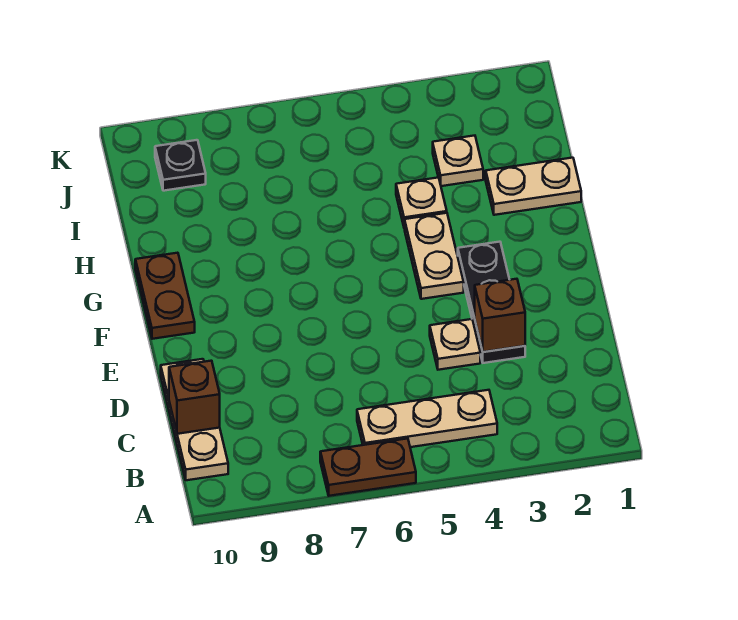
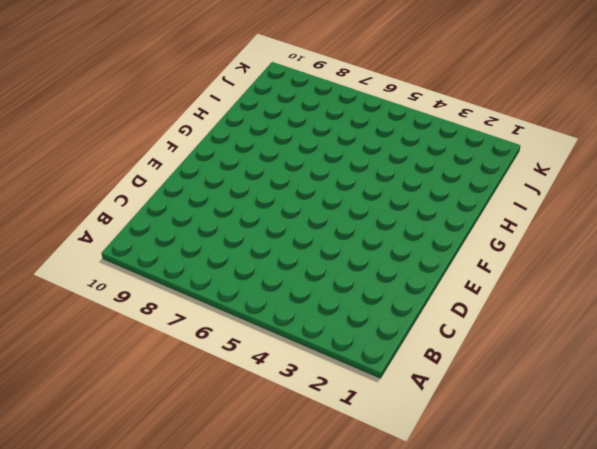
none -> brown plate A6:A7 level 1
none -> tan plate B4:B6 level 1
none -> tan plate B10:D10 level 1

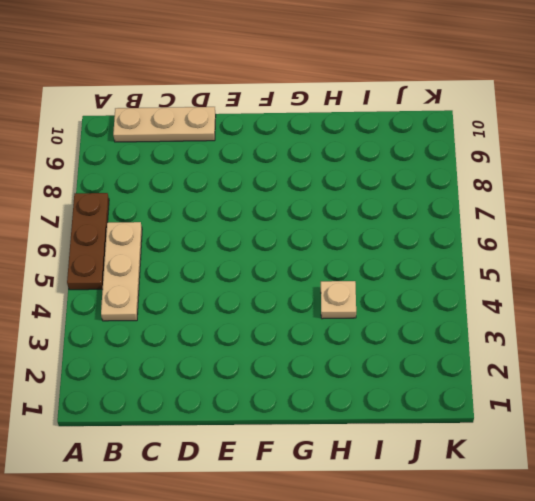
brown plate A5:A7 level 1 -> brown plate A6:A7 level 1
none -> black plate D3:F3 level 1
none -> tan plate D4 level 1
none -> tan plate F4:G4 level 1

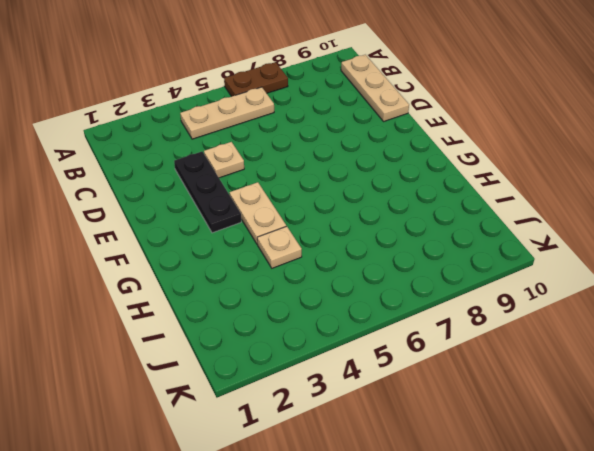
none -> brown plate F10:G10 level 1
none -> tan plate H1:H2 level 1
none -> tan plate I3 level 1

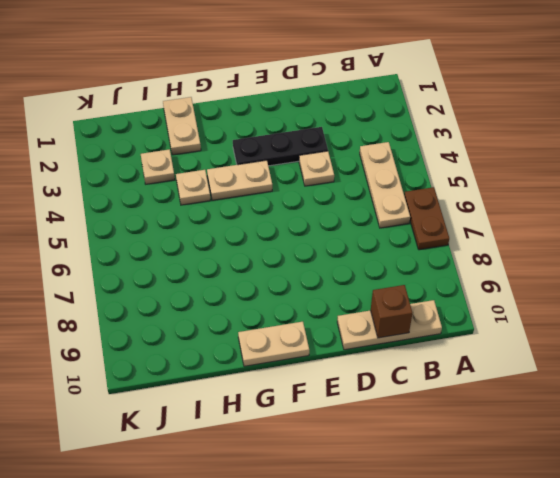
tan plate F10:G10 level 1 -> brown plate F10:G10 level 1
none -> black plate J9 level 1
none -> brown brick D3 level 2

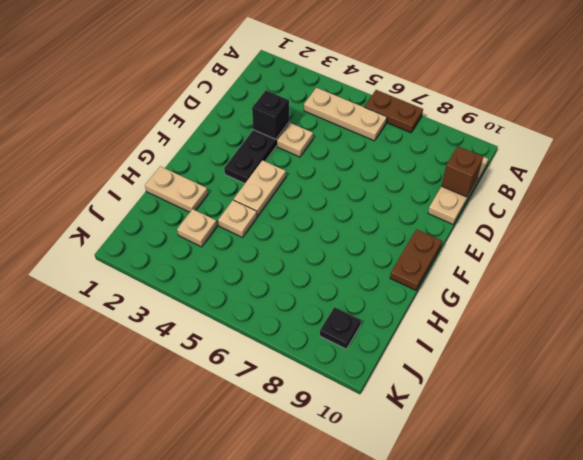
black brick D3 level 2 -> brown brick D3 level 2

